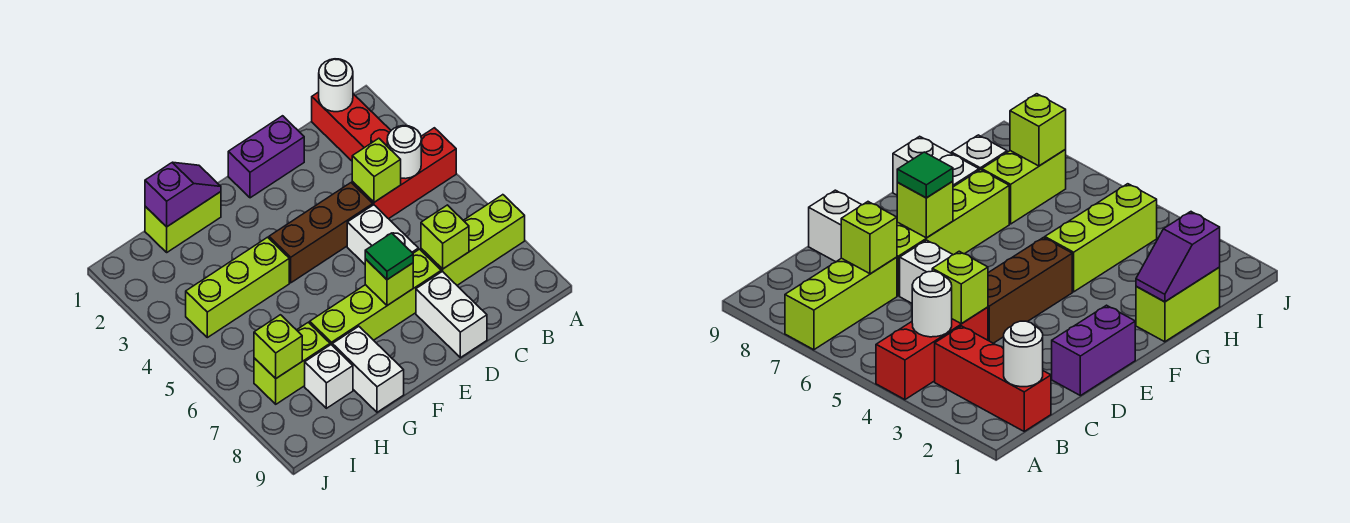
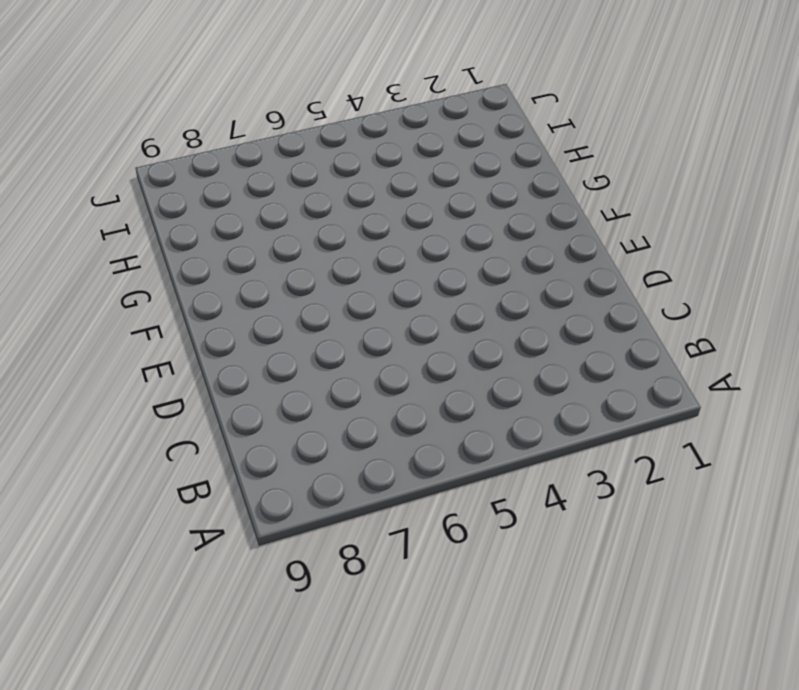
none -> red brick A4:C4 level 1
none -> lime brick A7:C7 level 1
none -> red brick B1:B3 level 1

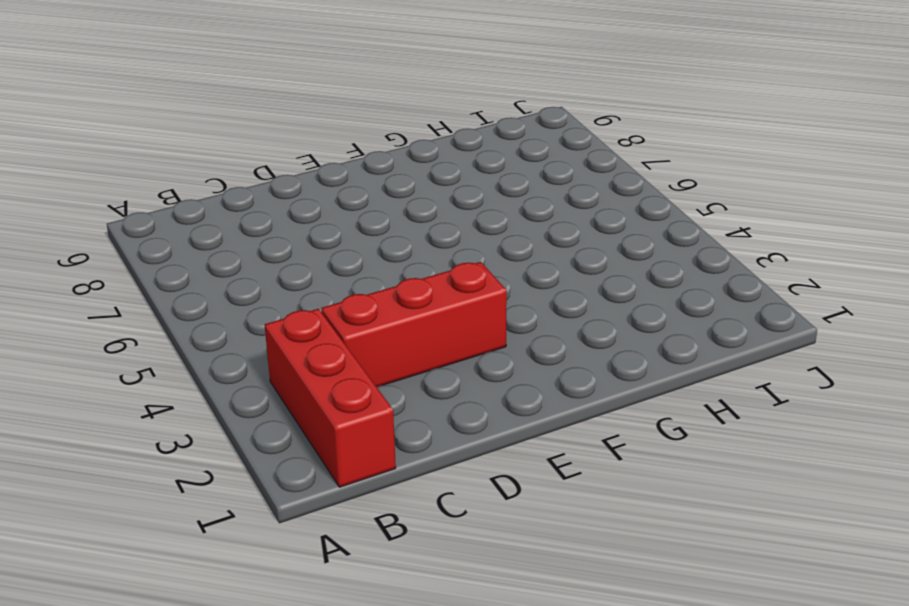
red brick C3:E3 level 1 -> red brick A4:C4 level 1
none -> lime brick A7:C7 level 1
none -> purple brick D1:E1 level 1
none -> brown brick D4:F4 level 1

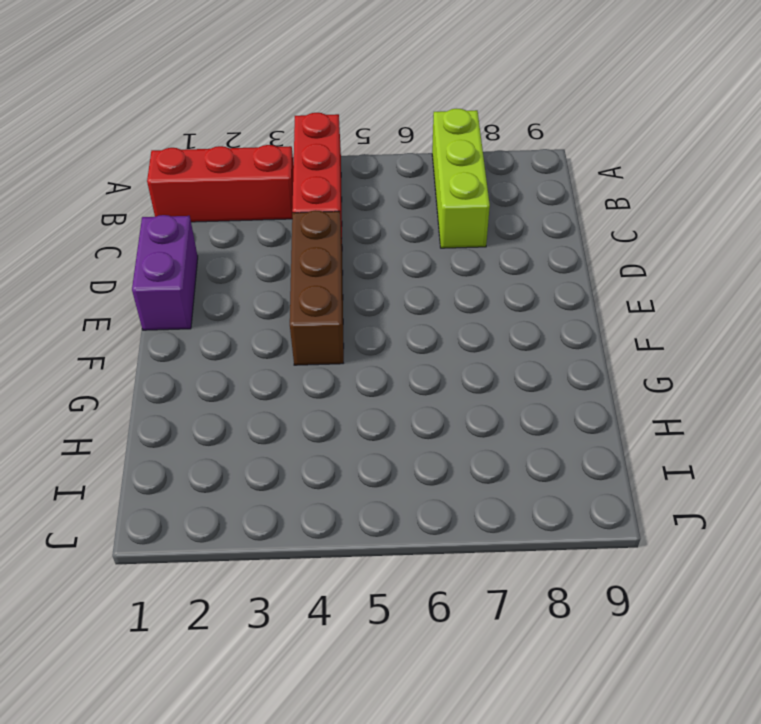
none -> white brick D5:D6 level 1
none -> lime brick D7:G7 level 1
none -> white brick D8:D9 level 1

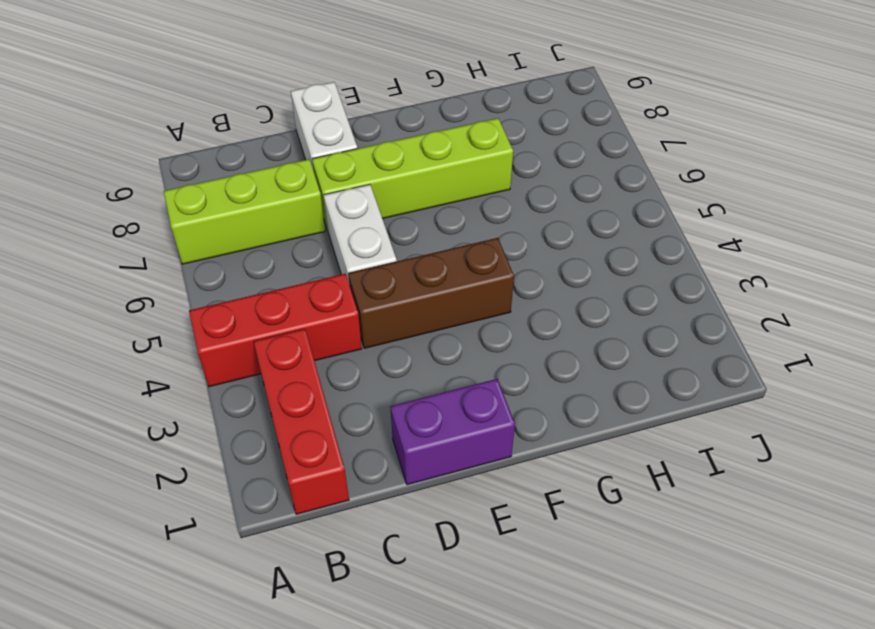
none -> lime brick G1:H1 level 1
none -> lime brick G4:I4 level 1
none -> white brick G8:G9 level 1

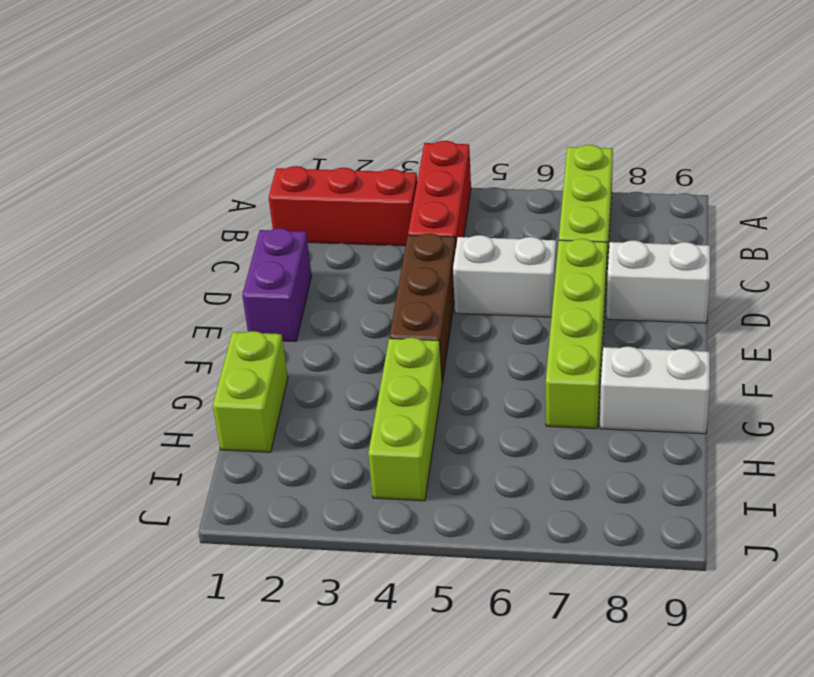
none -> lime brick H7:I7 level 1
none -> white brick H8 level 1
none -> white round brick B1 level 2

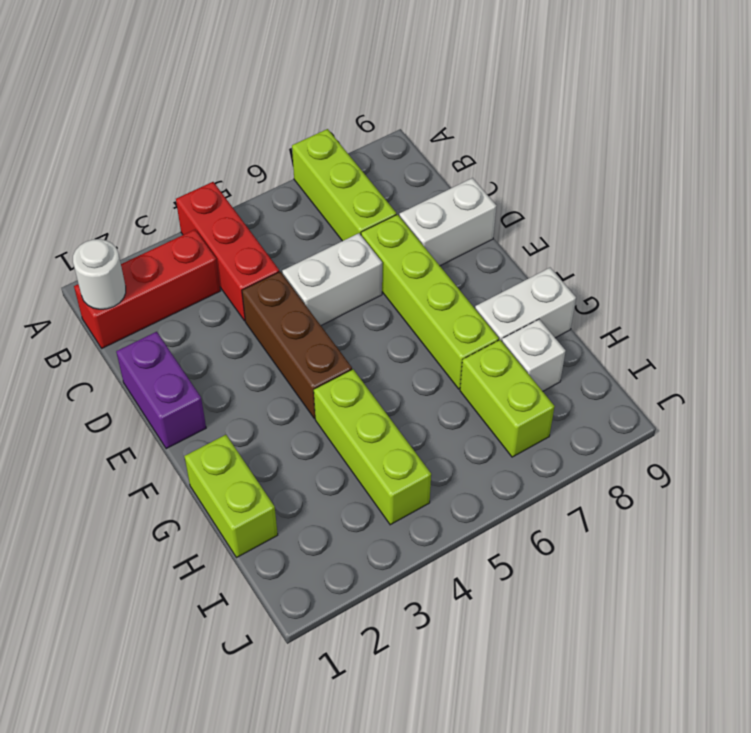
none -> white round brick B4 level 2
none -> lime brick C4 level 2
none -> lime brick C7 level 2

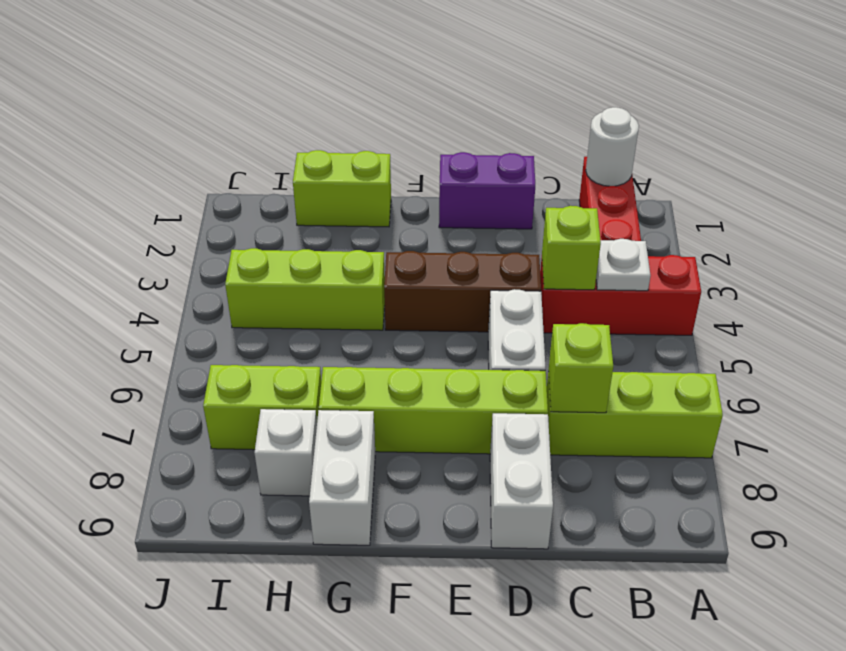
white plate B4 level 2 -> white round brick B4 level 2
none -> lime brick E7 level 2
none -> purple slope G1:H1 level 2 top H
none -> lime brick I7 level 2

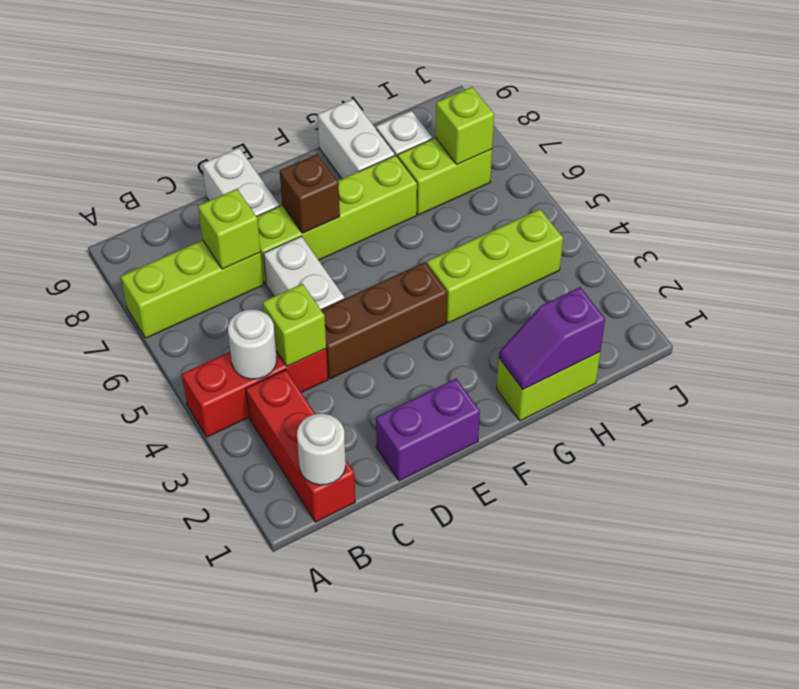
brown brick E7 level 2 -> lime brick E7 level 2
none -> green tile E7 level 3

